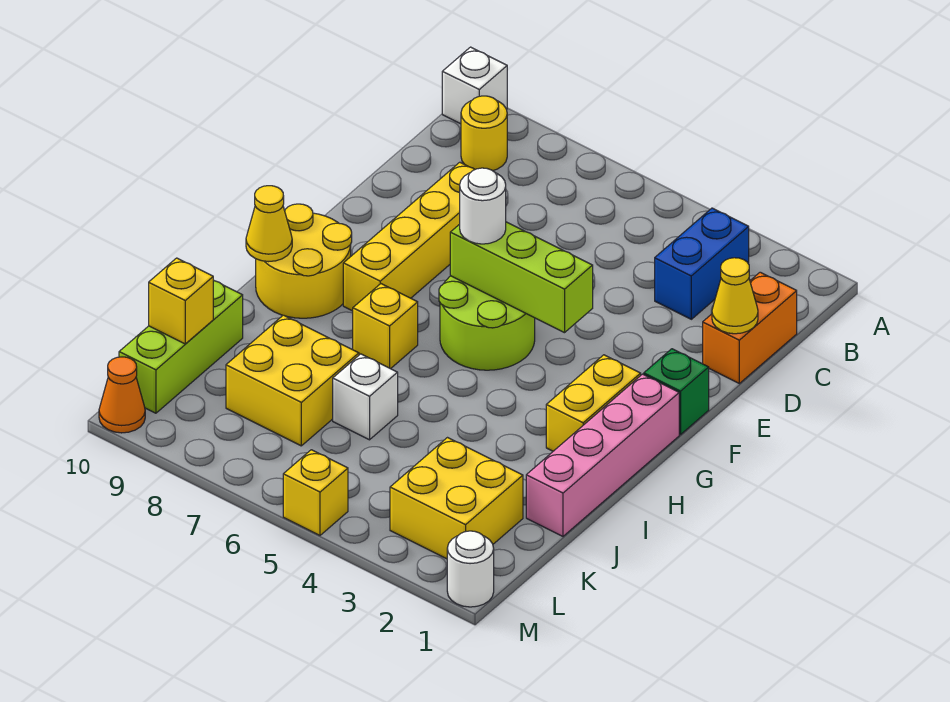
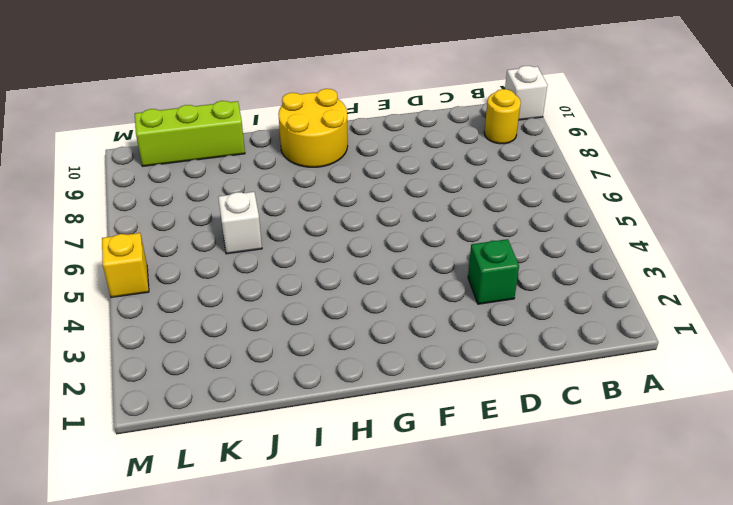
green brick D3 level 1 -> green brick F1 level 1
none -> blue brick B3:C3 level 1
none -> orange brick C1:D1 level 1
none -> yellow brick D8:G8 level 1

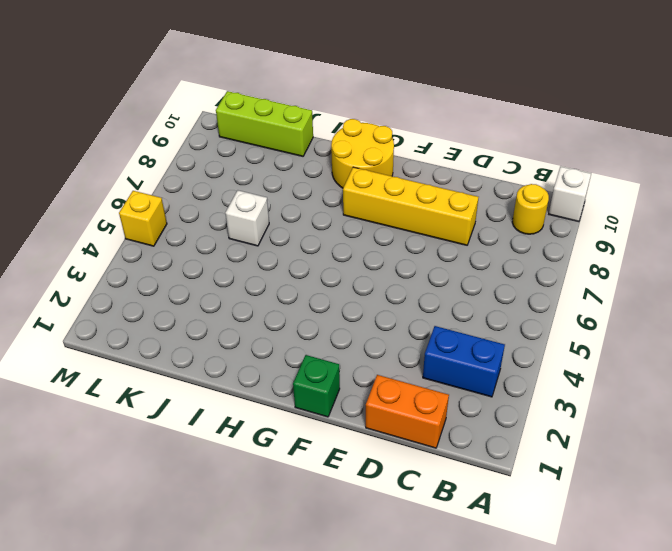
none -> lime round brick F5:G6 level 1
none -> pink brick G1:J1 level 1
none -> yellow brick G2:H2 level 1

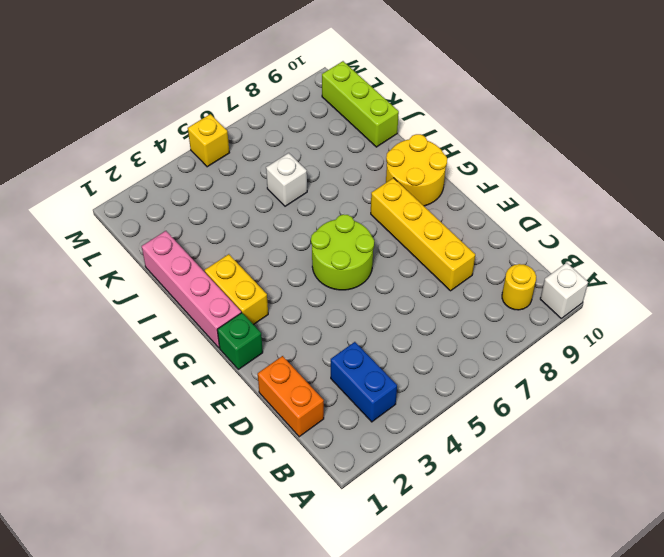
none -> yellow brick H7 level 1
none -> yellow brick J7:K8 level 1
none -> yellow brick K2:L3 level 1

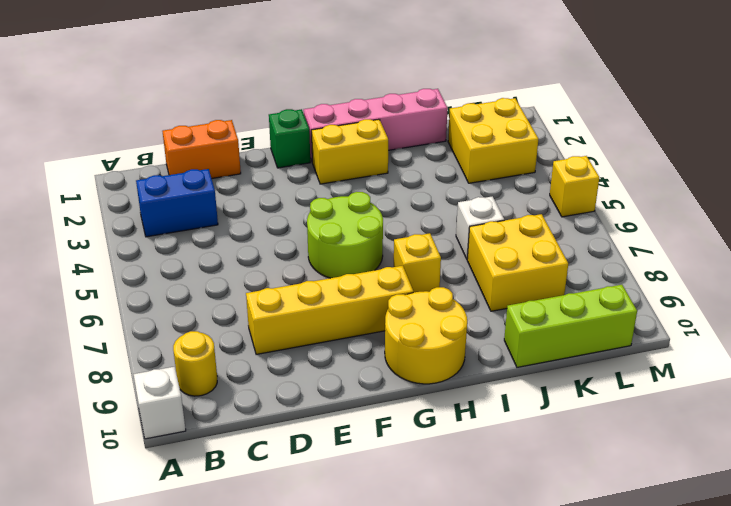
none -> white round brick M1 level 1
none -> orange cone M10 level 1
none -> yellow cone D1 level 2

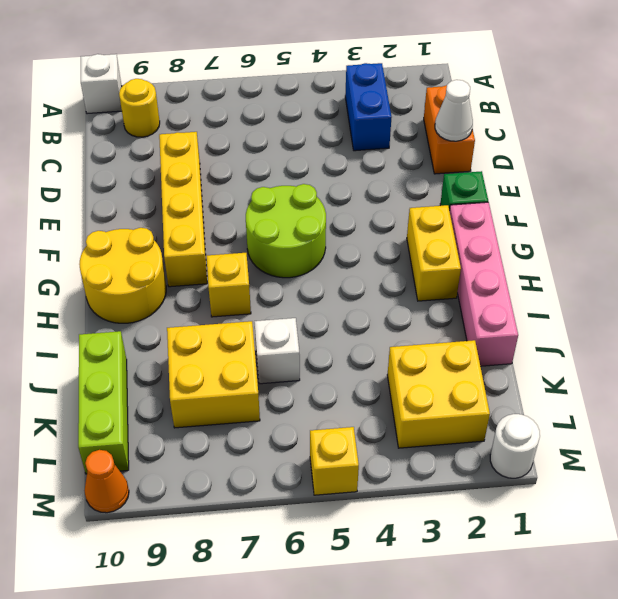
white cone D1 level 2 -> yellow cone D1 level 2
none -> lime brick F4:F6 level 2
none -> yellow cone H10 level 2
none -> yellow brick K10 level 2

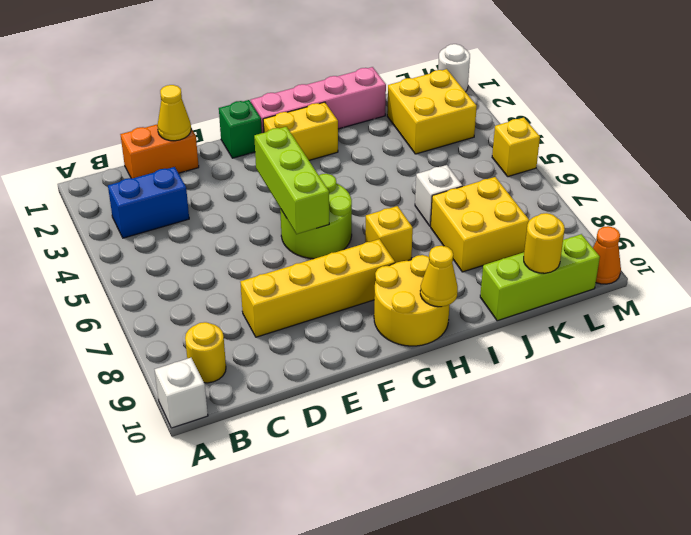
yellow round brick K10 level 2 -> yellow brick K10 level 2
none -> white round brick F6 level 3

